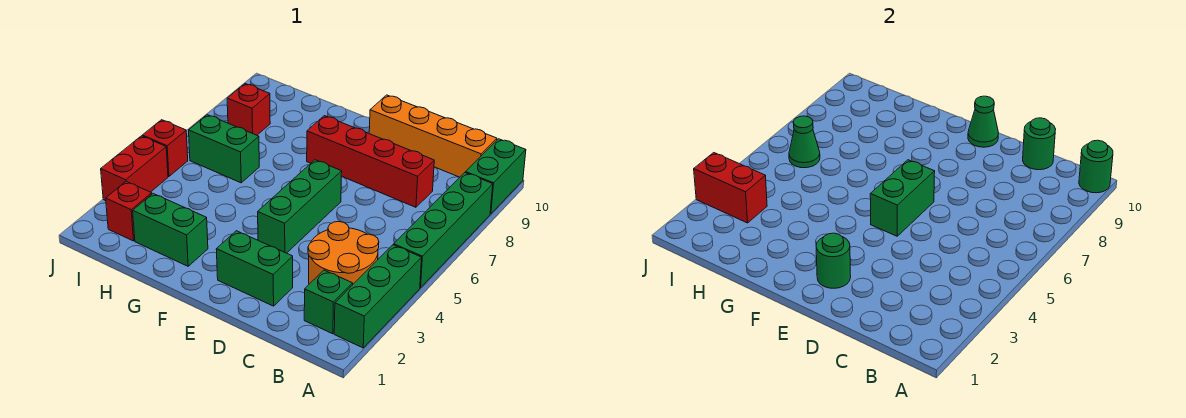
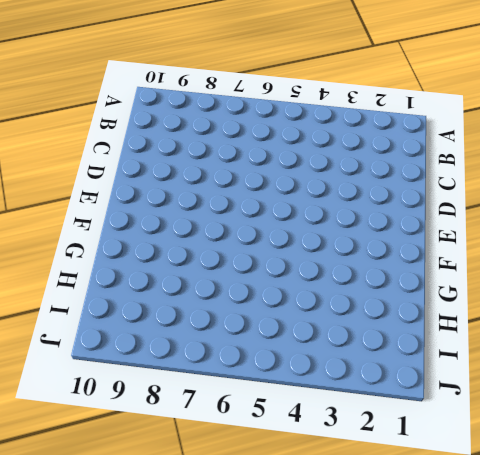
none -> green brick A2:A4 level 1
none -> green brick A5:A8 level 1
none -> green brick A9:A10 level 1

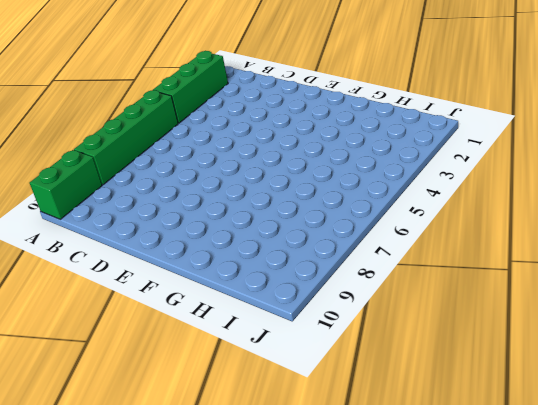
none -> green brick B2 level 1
none -> orange round brick B3:C4 level 1
none -> orange brick B10:E10 level 1

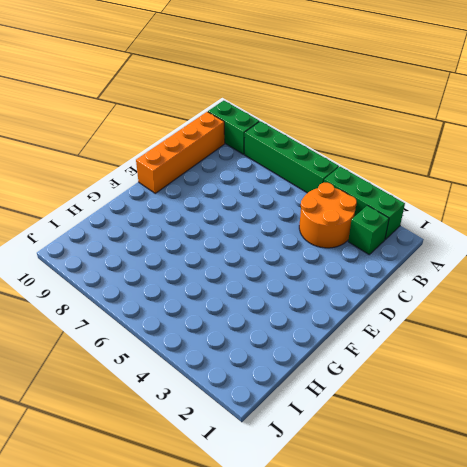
none -> red brick C8:F8 level 1
none -> green brick D2:E2 level 1
none -> green brick E4:E6 level 1

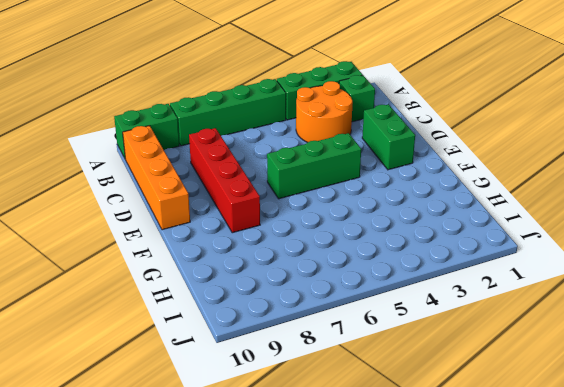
none -> green brick G2:H2 level 1
none -> green brick H6:I6 level 1
none -> red brick I2 level 1

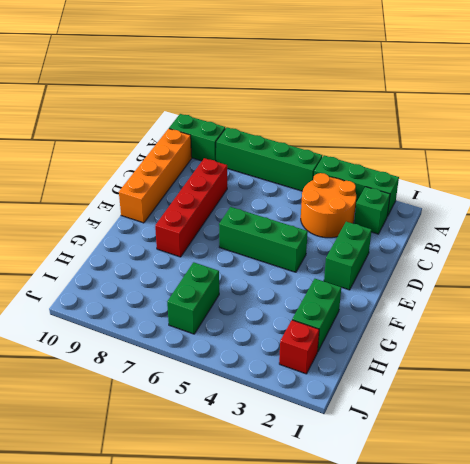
none -> red brick I8 level 1
none -> red brick J3:J4 level 1
none -> red brick J5 level 1

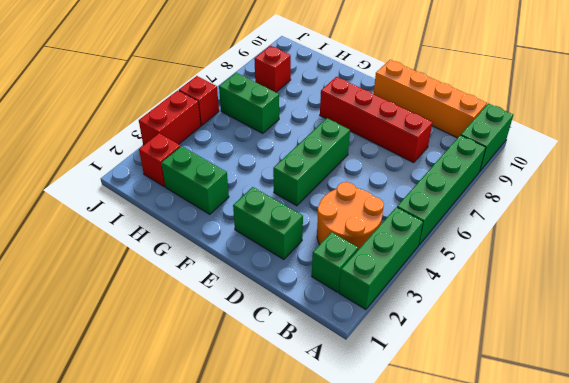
none -> green round brick A10 level 2
none -> green round brick C10 level 2
none -> green round brick E2 level 2

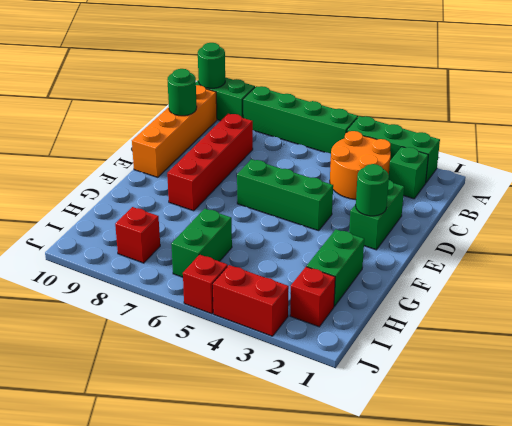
none -> green brick E5:E6 level 2
none -> green cone E10 level 2
none -> red brick I3:J3 level 2

